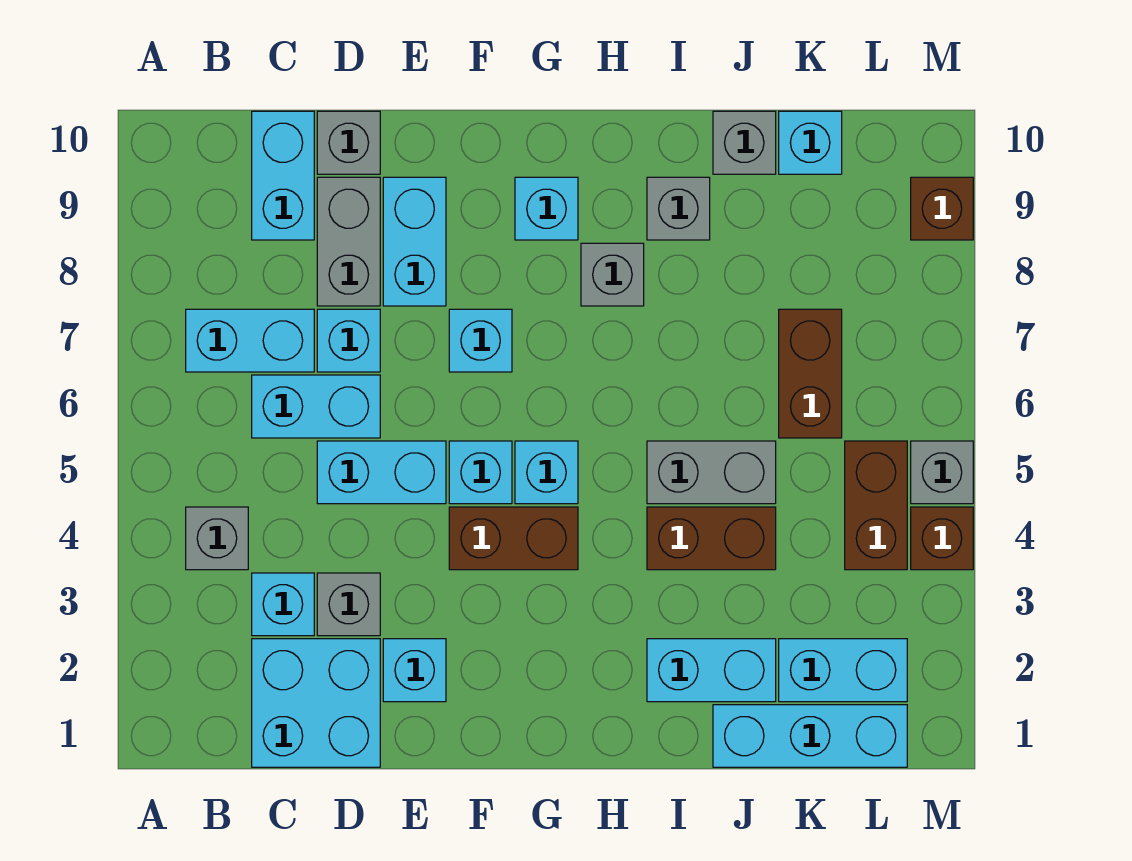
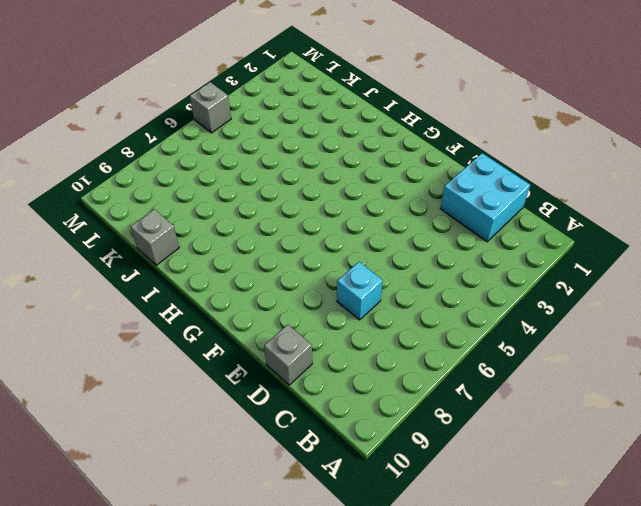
none -> grey brick B4 level 1
none -> cyan brick B7:C7 level 1
none -> cyan brick C3 level 1
none -> cyan brick C6:D6 level 1

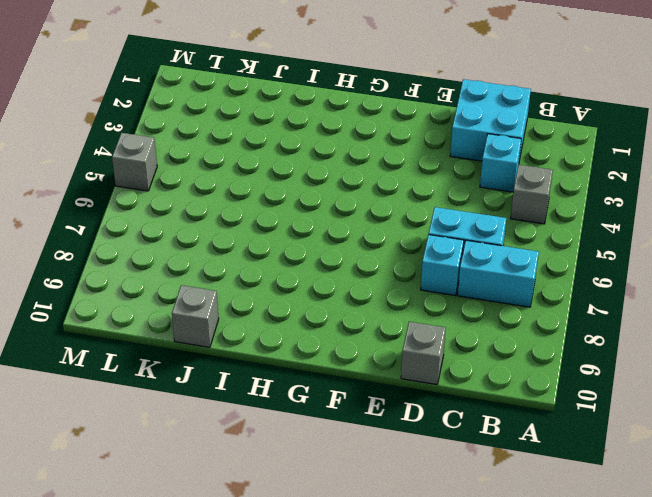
none -> cyan brick C9:C10 level 1
none -> grey brick D3 level 1
none -> cyan brick D5:E5 level 1
none -> grey brick D8:D9 level 1

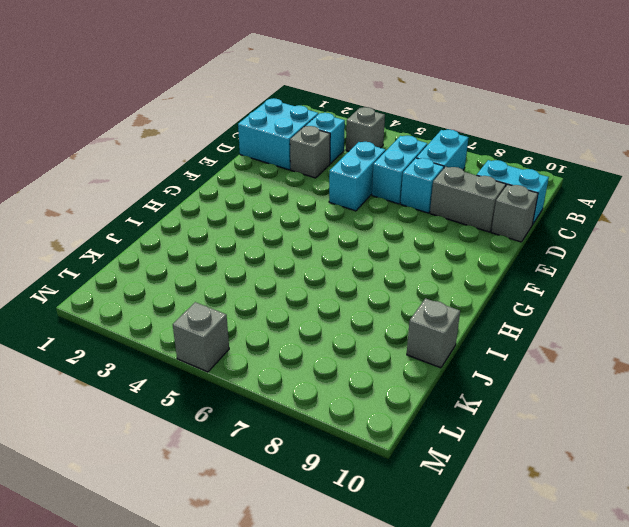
none -> cyan brick E2 level 1
none -> cyan brick E8:E9 level 1
none -> brown brick F4:G4 level 1
none -> cyan brick F5 level 1

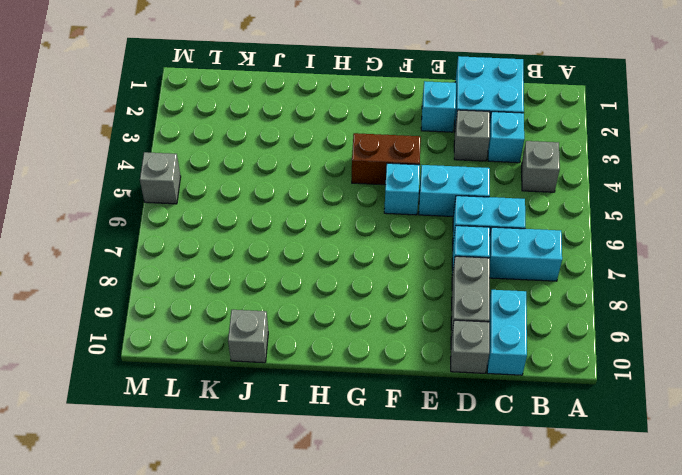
none -> cyan brick E8:E9 level 1
none -> cyan brick F7 level 1
none -> cyan brick G5 level 1
none -> cyan brick G9 level 1

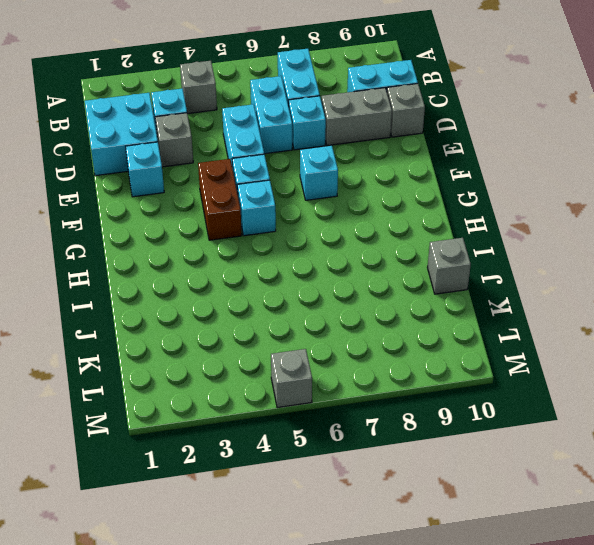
none -> cyan brick E8:E9 level 1
none -> cyan brick G9 level 1
none -> grey brick H8 level 1
none -> cyan brick I2:J2 level 1

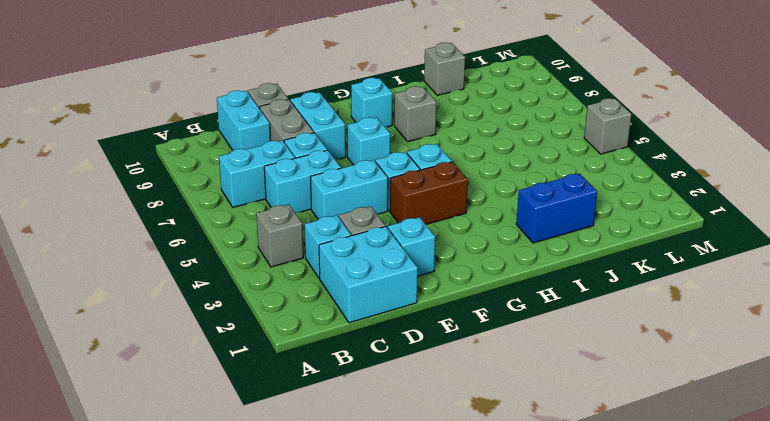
blue brick I2:J2 level 1 -> cyan brick I2:J2 level 1
none -> brown brick I4:J4 level 1
none -> grey brick I5:J5 level 1
none -> grey brick I9 level 1
none -> cyan brick J1:L1 level 1

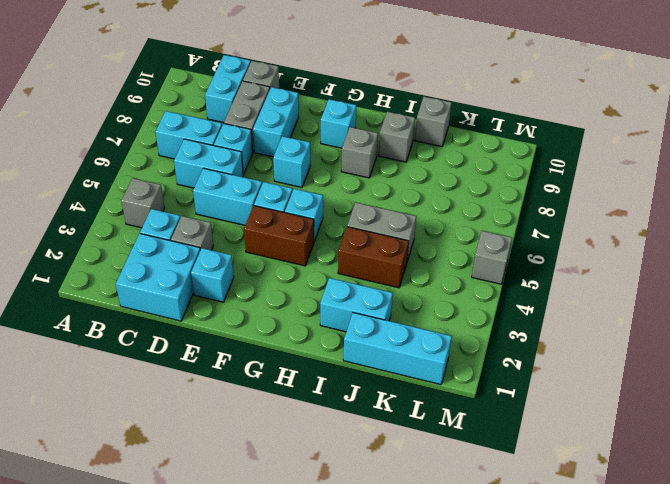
none -> cyan brick K2:L2 level 1
none -> brown brick K6:K7 level 1
none -> cyan brick K10 level 1
none -> brown brick L4:L5 level 1

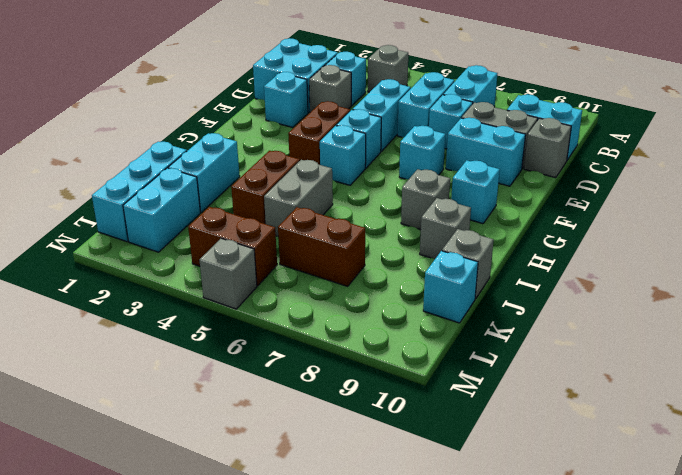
none -> brown brick M4 level 1
none -> brown brick M9 level 1

